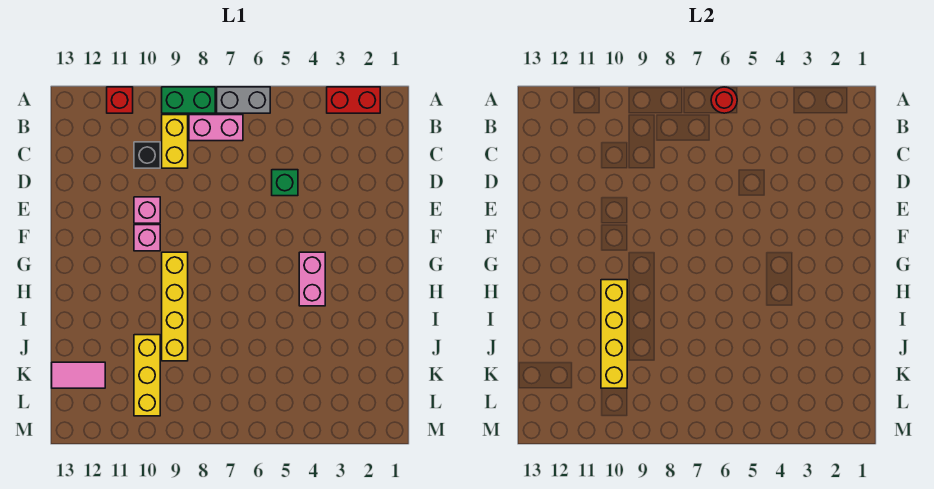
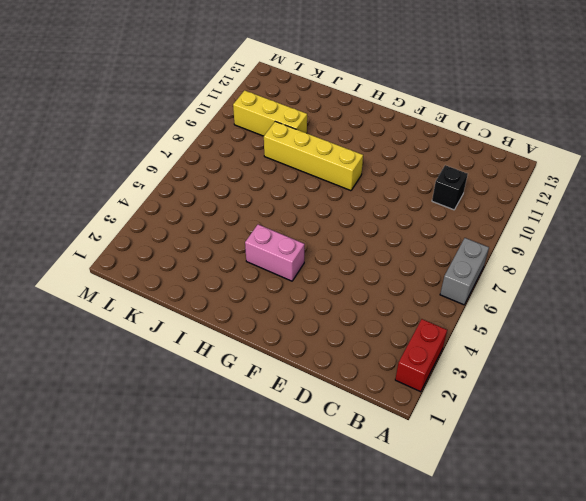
none -> green brick A8:A9 level 1
none -> red brick A11 level 1
none -> pink brick B7:B8 level 1

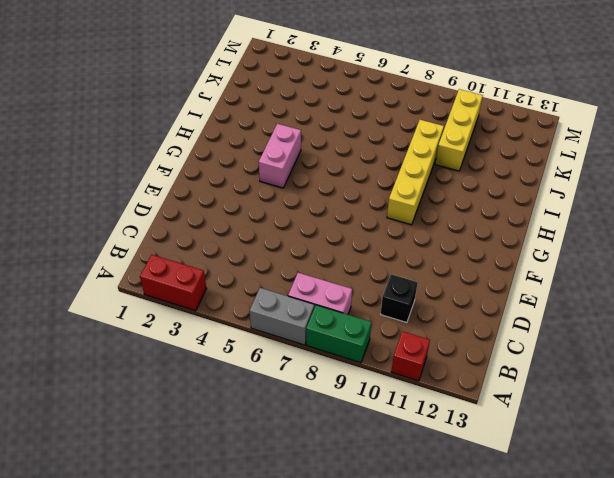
none -> yellow brick B9:C9 level 1
none -> green brick D5 level 1
none -> pink brick E10 level 1

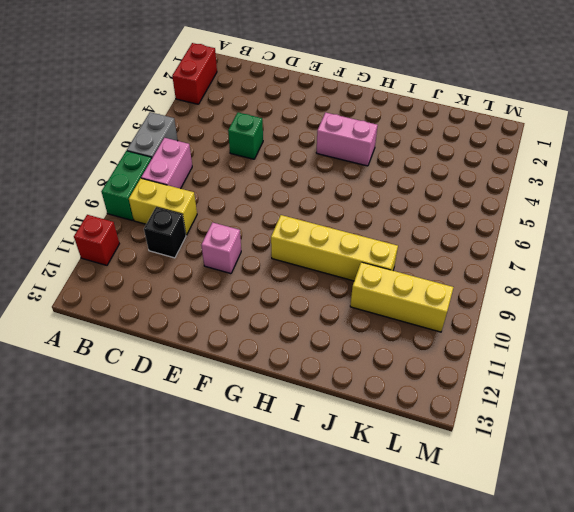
none -> pink brick F10 level 1
none -> pink tile K12:K13 level 1
none -> red round brick A6 level 2

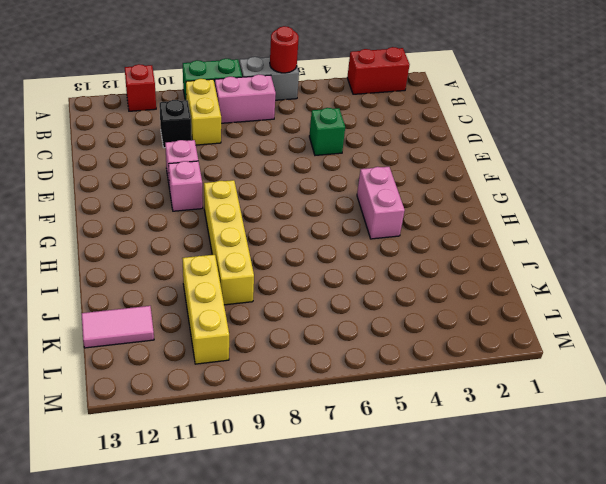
none -> yellow brick H10:K10 level 2

